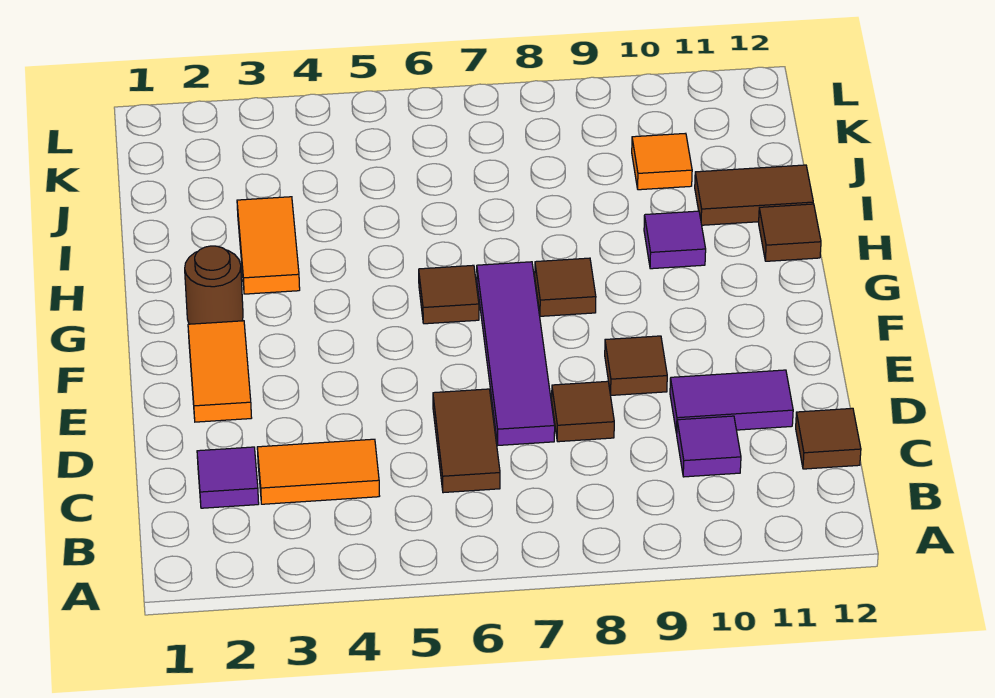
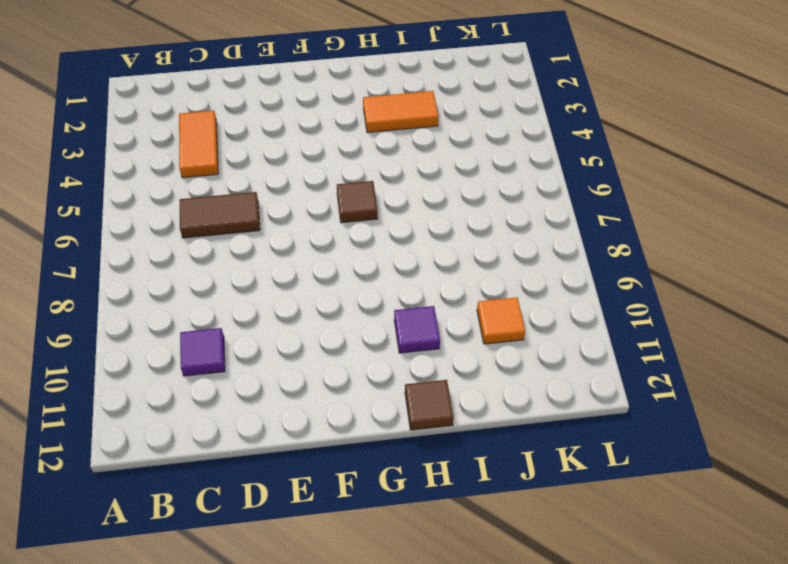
none -> purple tile C2 level 1
none -> brown tile C12 level 1
none -> purple tile D7:G7 level 1

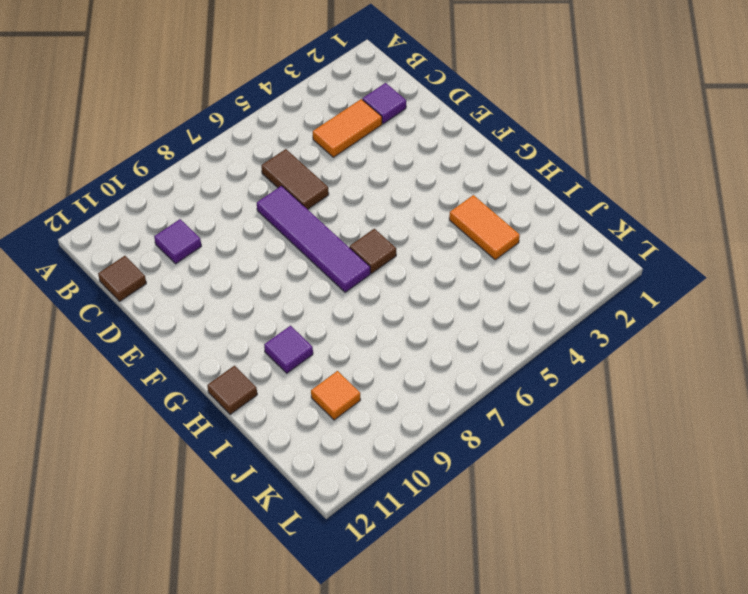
none -> brown tile D8 level 1
none -> purple tile D10:D11 level 1
none -> orange tile E2:F2 level 1

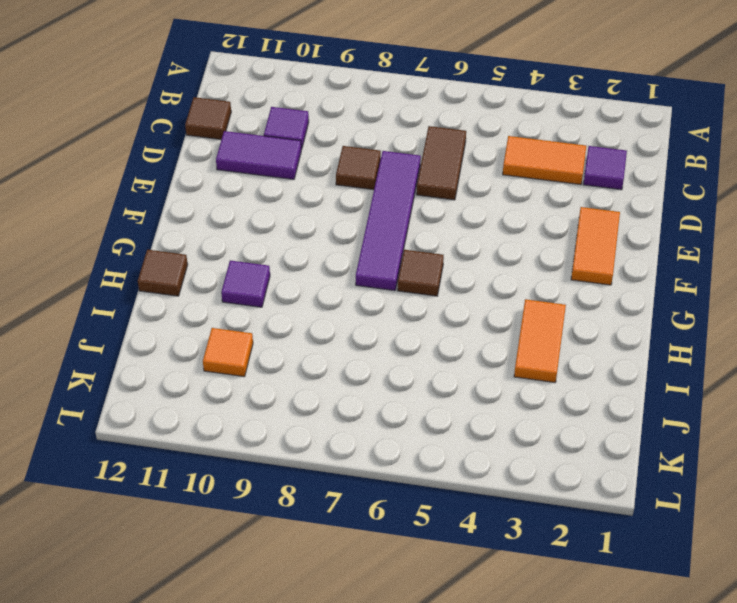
none -> brown tile E9 level 1
none -> brown round brick G2 level 1
none -> brown tile G8 level 1

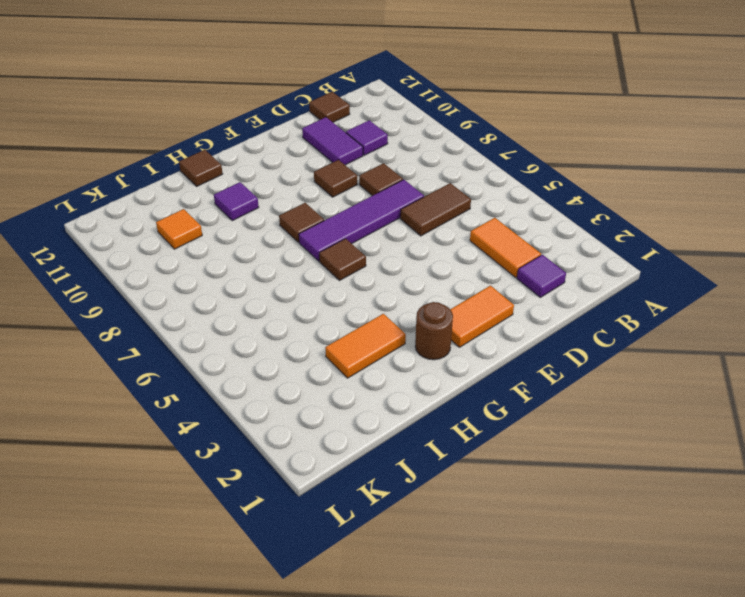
none -> brown tile I11:I12 level 1

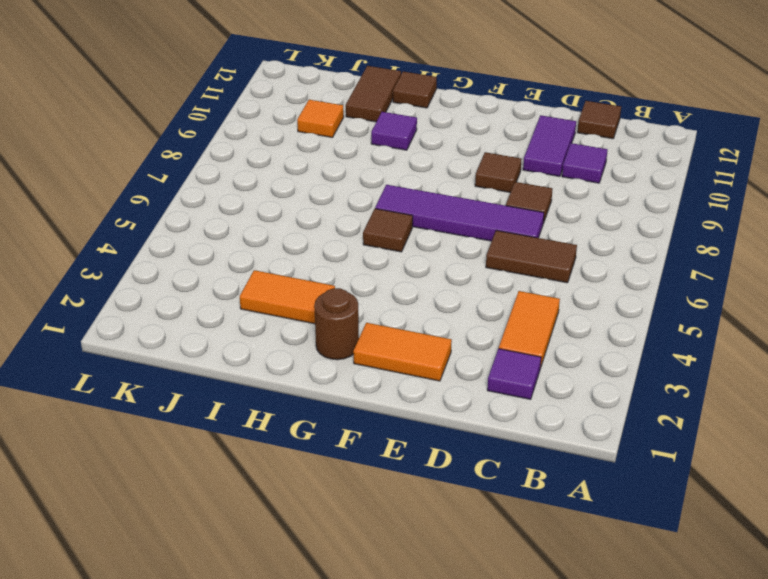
none -> brown tile G8 level 1

